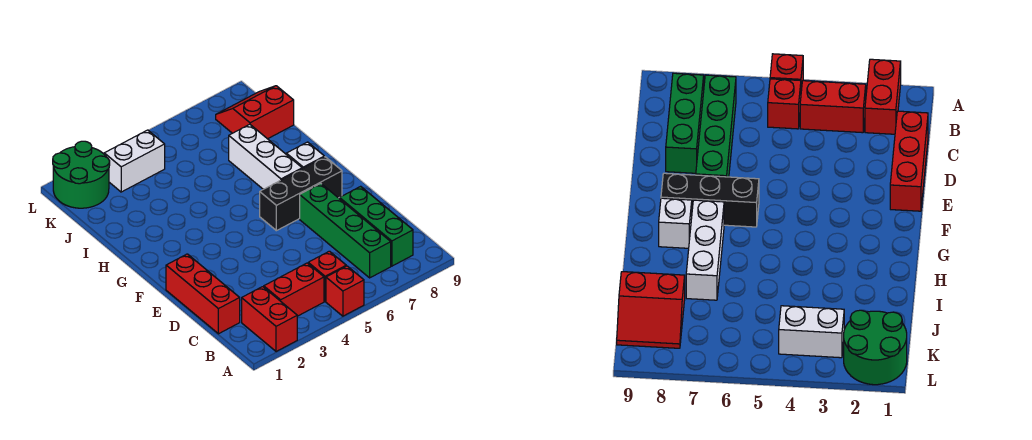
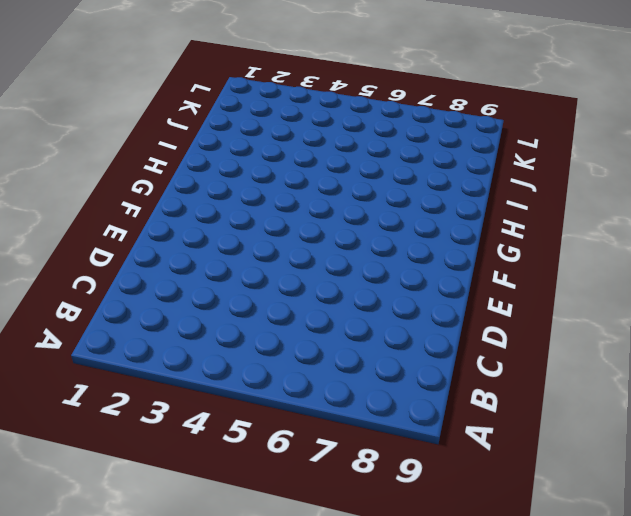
none -> red brick A2:B2 level 1
none -> red brick A5 level 1
none -> red brick B3:B4 level 1

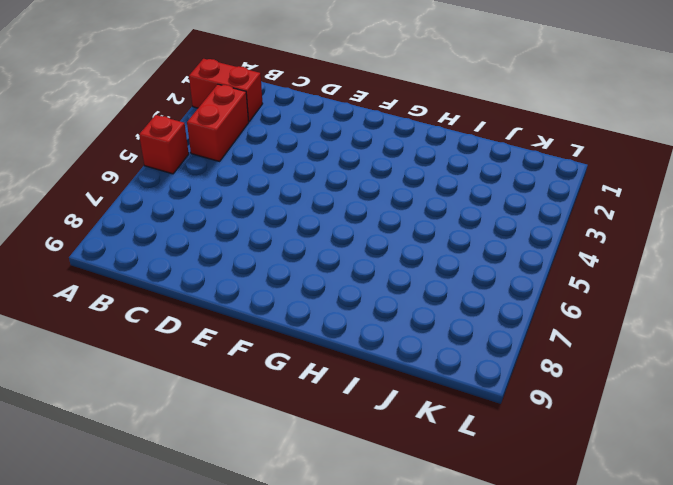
none -> red brick B5 level 1
none -> green brick B7:E7 level 1
none -> green brick B8:D8 level 1

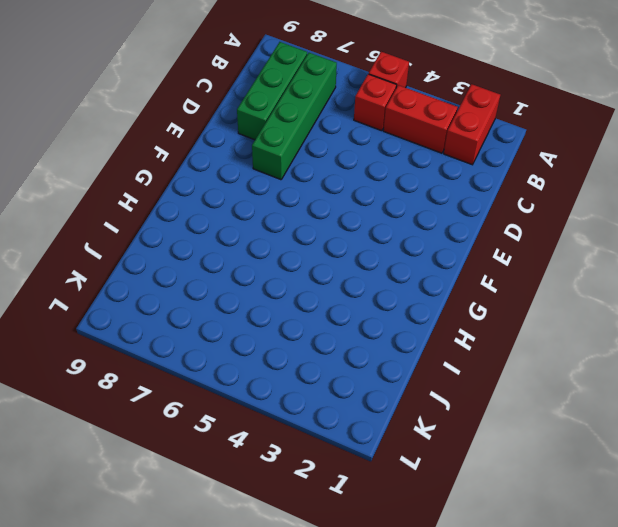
none -> red brick C1:E1 level 1
none -> black brick F6:F8 level 1
none -> white brick G7:I7 level 1

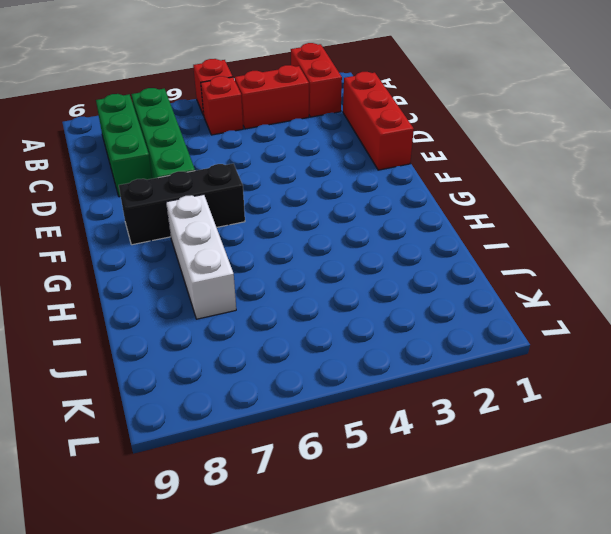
none -> white brick G8 level 1
none -> red slope J8:K9 level 1 top J
none -> green round brick K1:L2 level 1

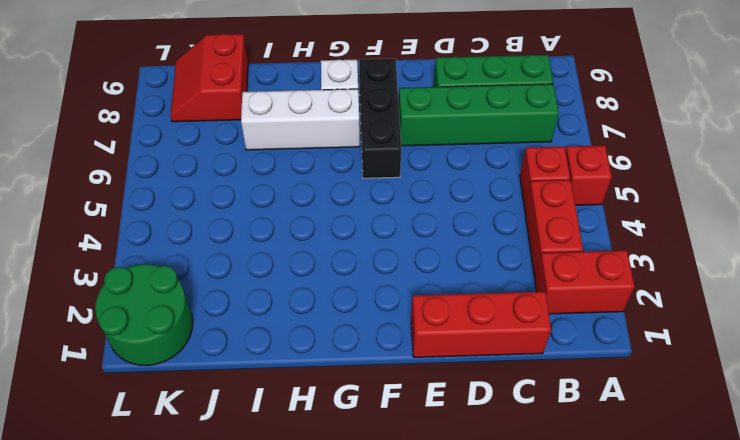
none -> white brick K3:K4 level 1

